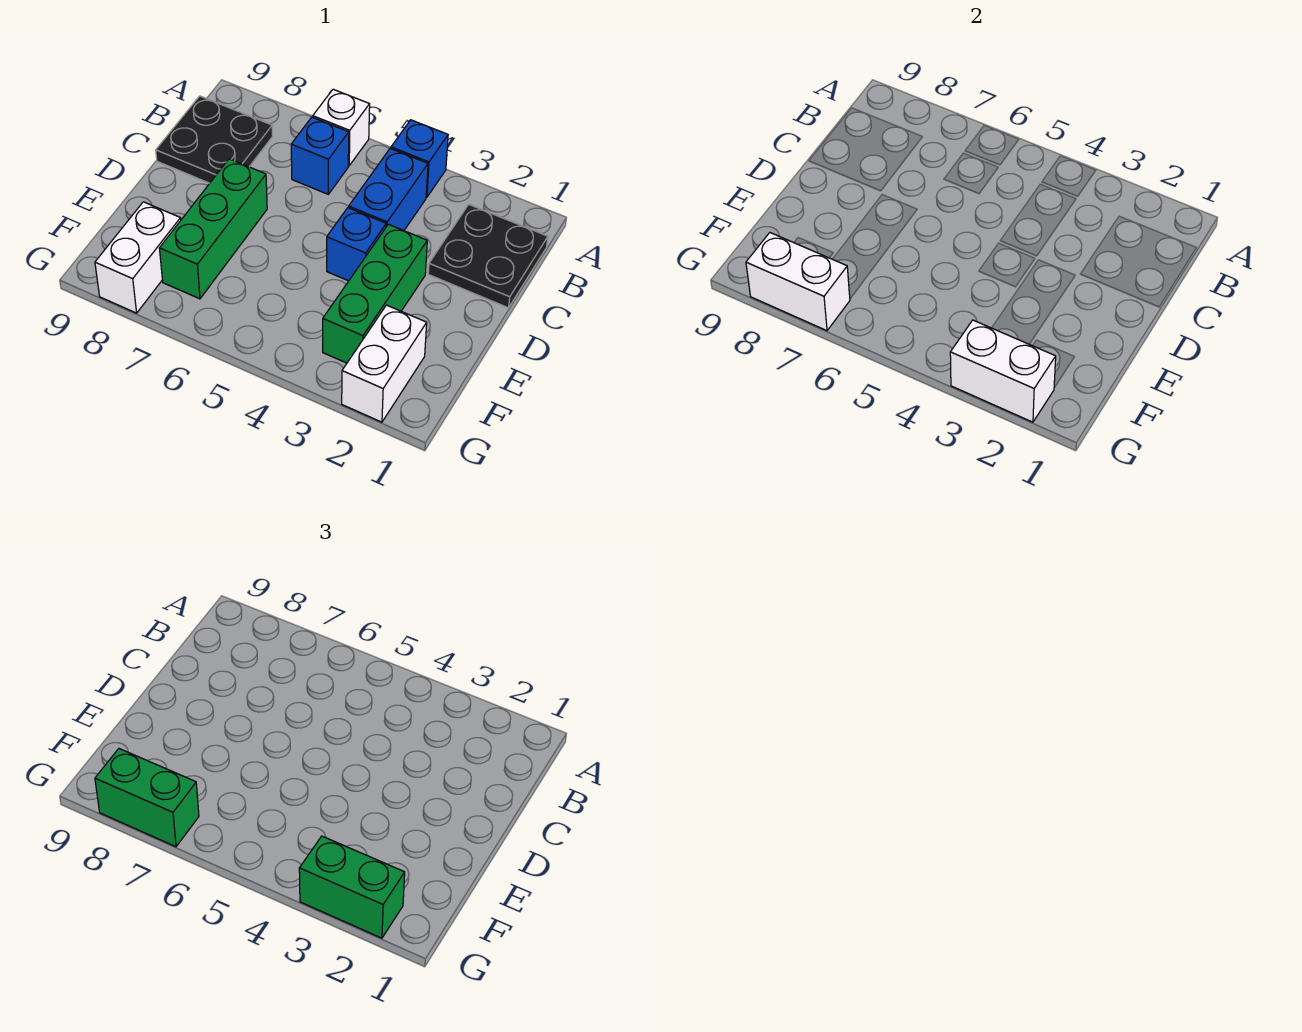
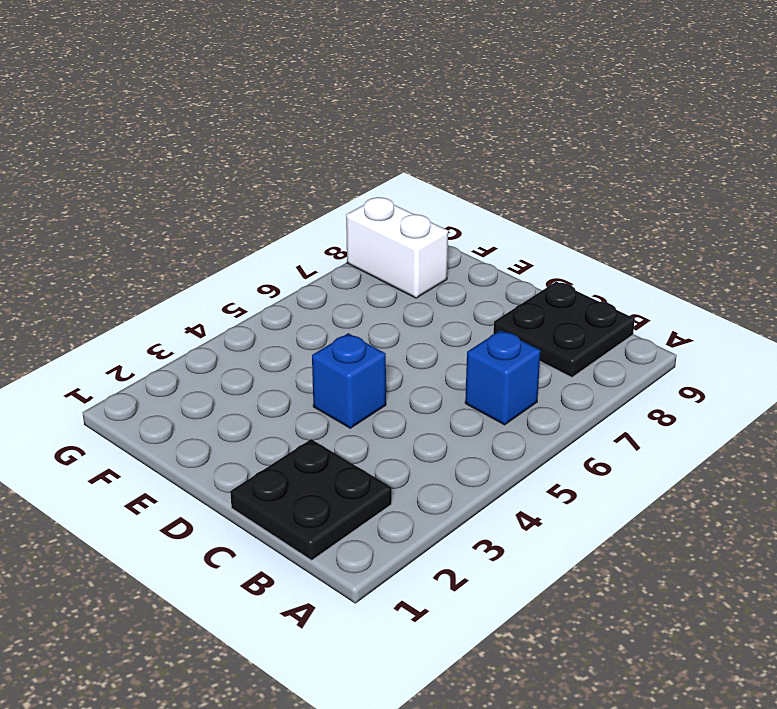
none -> blue brick A4 level 1
none -> white brick A6 level 1
none -> blue brick B4:C4 level 1

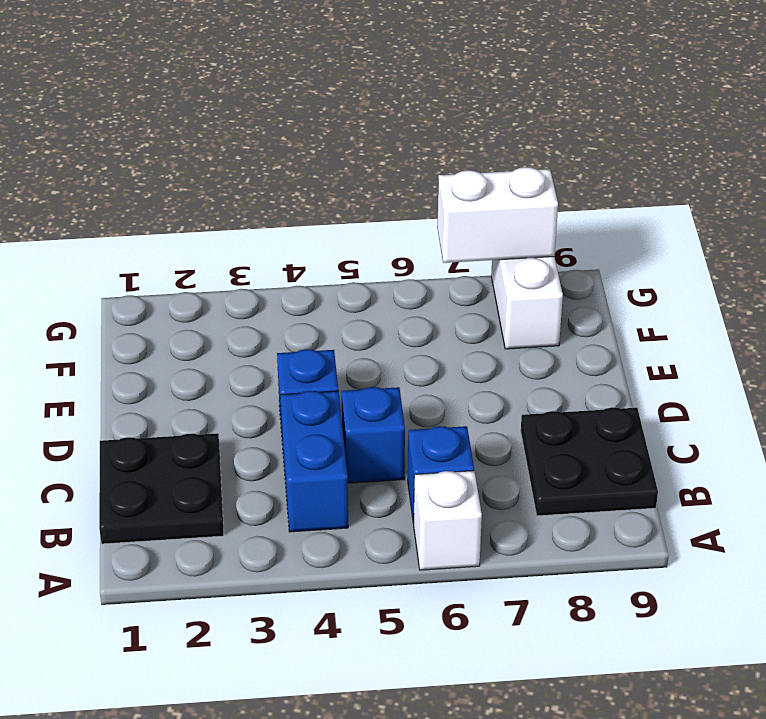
blue brick C5 level 1 -> blue brick A4 level 1
none -> green brick D3:F3 level 1
none -> green brick D7:F7 level 1
none -> white brick F2:G2 level 1

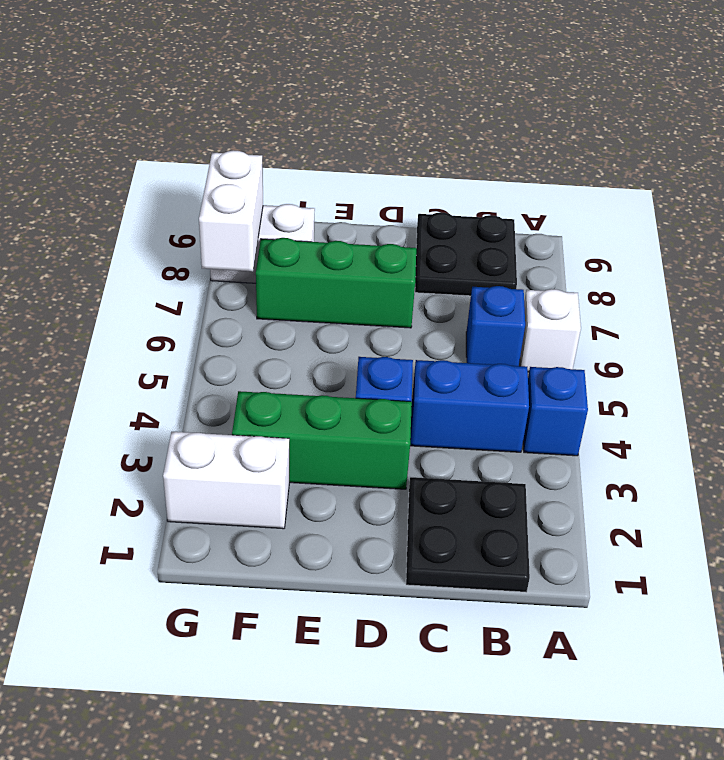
none -> white brick G2:G3 level 2
none -> green brick G2:G3 level 3
none -> green brick G7:G8 level 3

